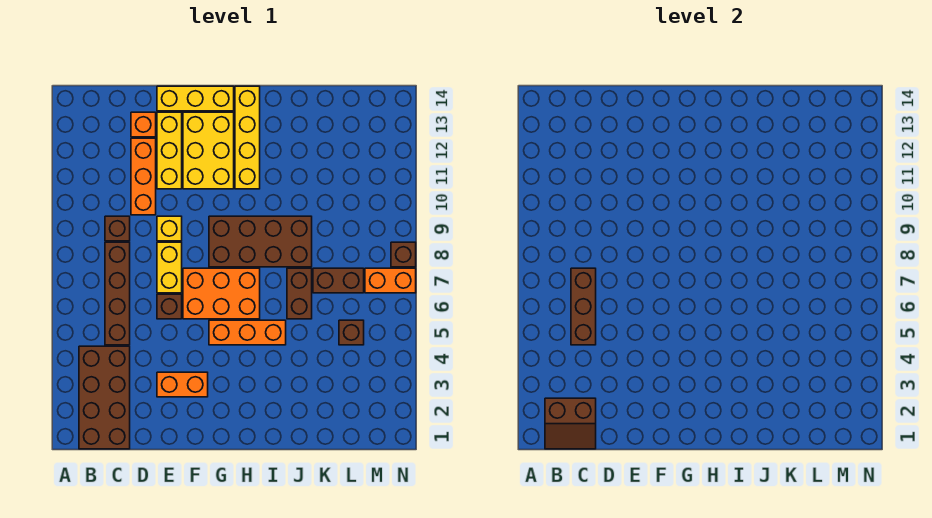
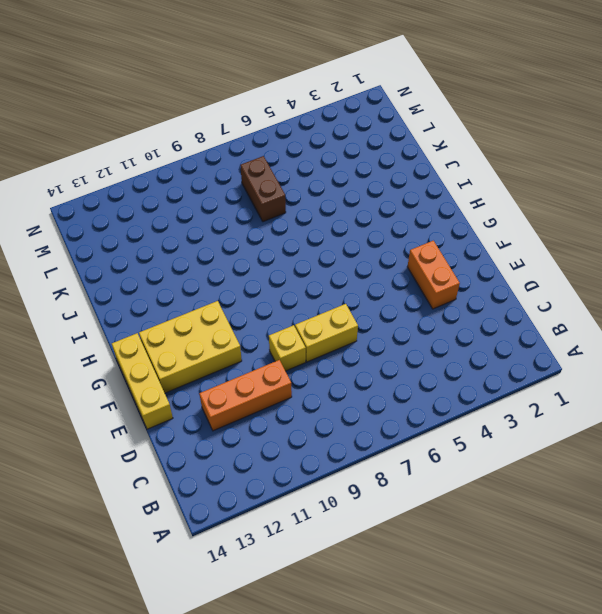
none -> brown brick B1:C4 level 1
none -> brown brick C5:C8 level 1
none -> brown brick C9 level 1

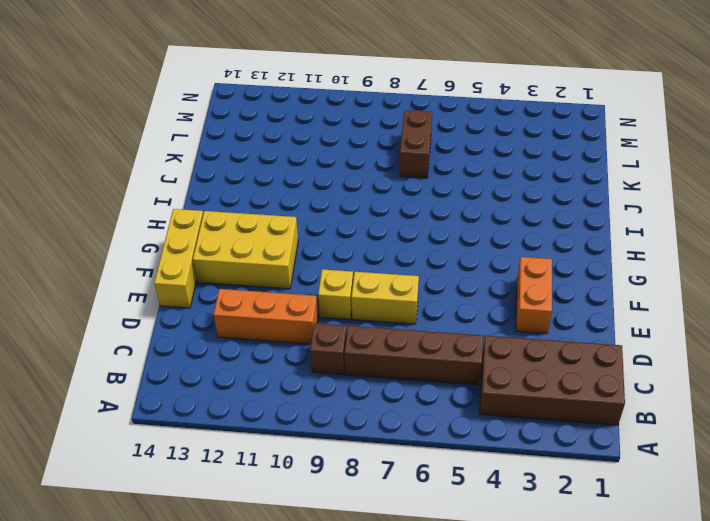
none -> orange brick D13 level 1
none -> brown brick E6 level 1
none -> yellow brick E11:E13 level 1

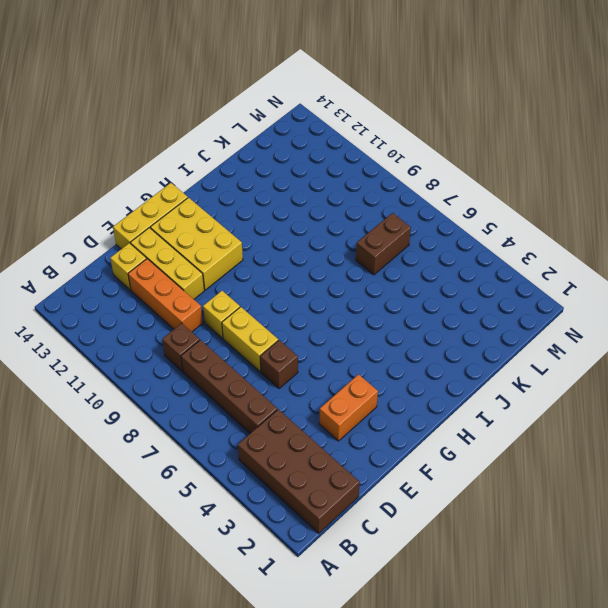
yellow brick D13 level 1 -> orange brick D13 level 1
none -> orange brick F6:H7 level 1
none -> orange brick G5:I5 level 1
none -> brown brick G8:J9 level 1

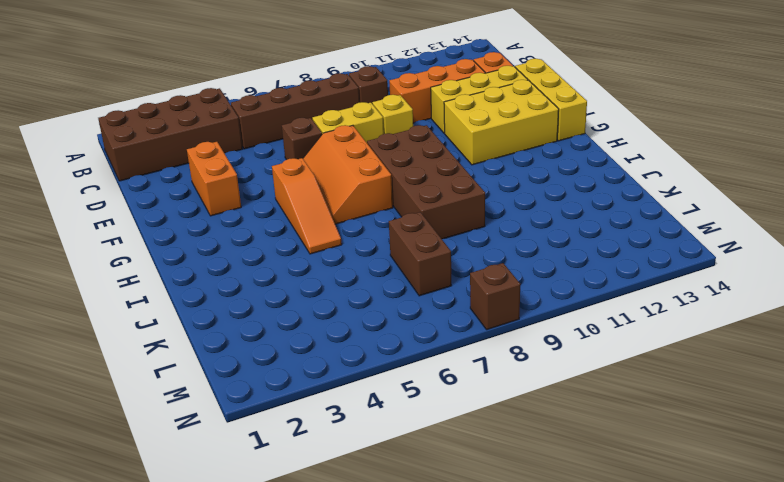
orange slope F6:H7 level 1 top 7 -> orange brick F6:H7 level 1
orange slope G5:I5 level 1 top G -> orange brick G5:I5 level 1
none -> yellow brick H11:H14 level 1
none -> brown brick J6:J7 level 1
none -> brown brick L5 level 1

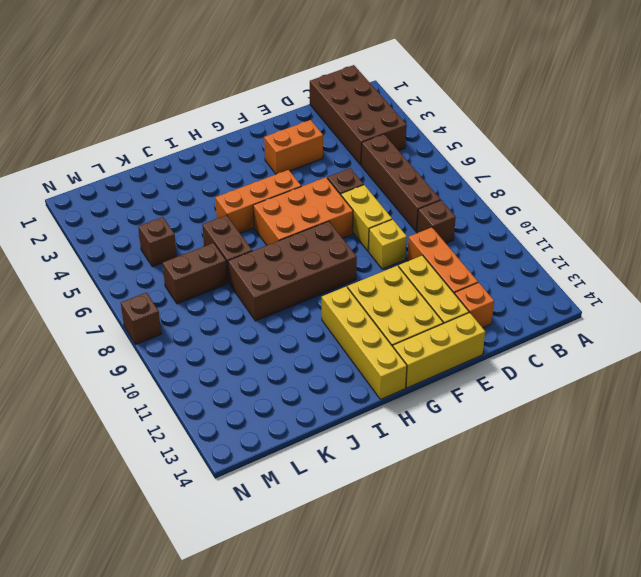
none -> orange brick M7:N7 level 1
none -> brown slope B1:C2 level 2 top 2
none -> brown brick C5:C7 level 2

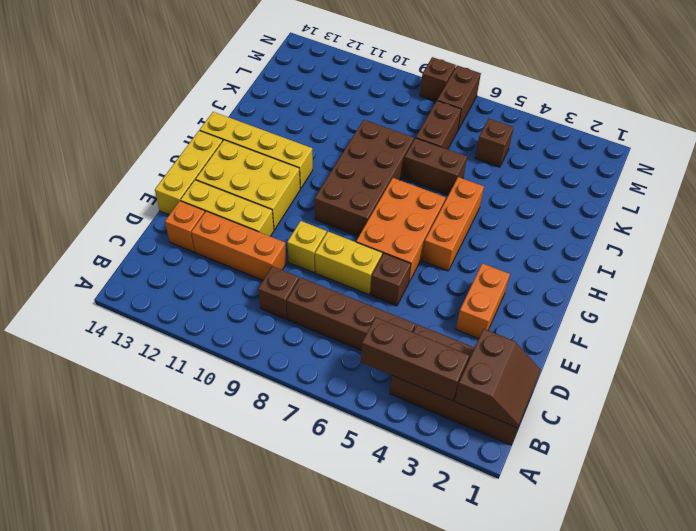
brown brick B3:B5 level 2 -> brown brick C5:C7 level 2
brown brick M7:N7 level 1 -> orange brick M7:N7 level 1

